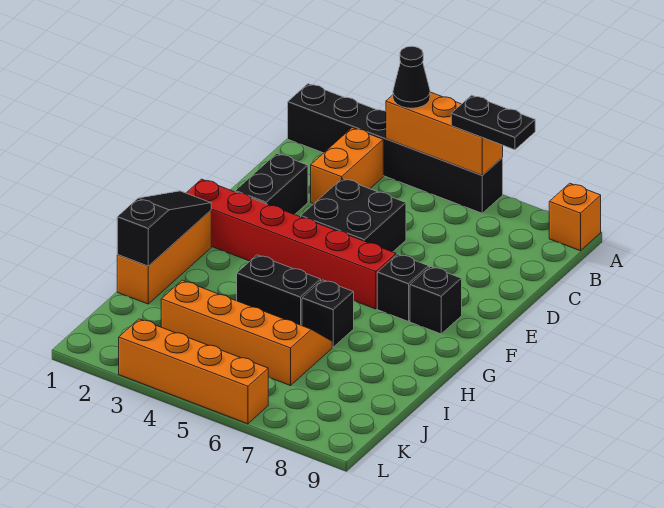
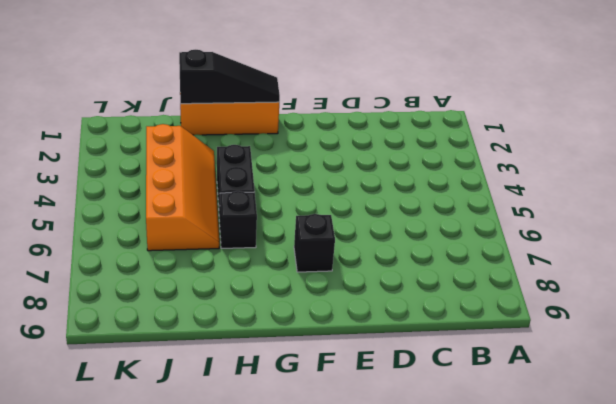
none -> black brick A1:A6 level 1
none -> orange brick A9 level 1
none -> orange brick B3:C3 level 1

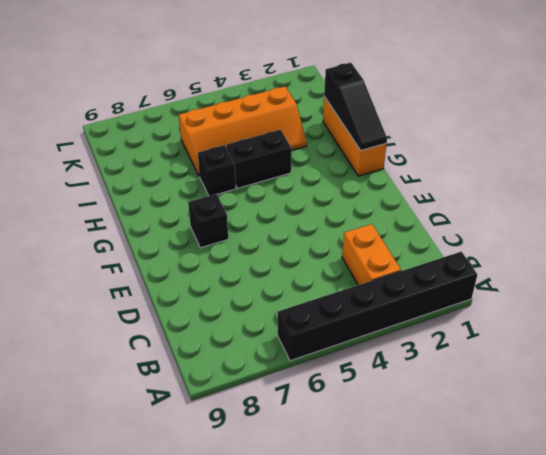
none -> orange brick A9 level 1
none -> black brick D2:E2 level 1
none -> black brick D4:E5 level 1

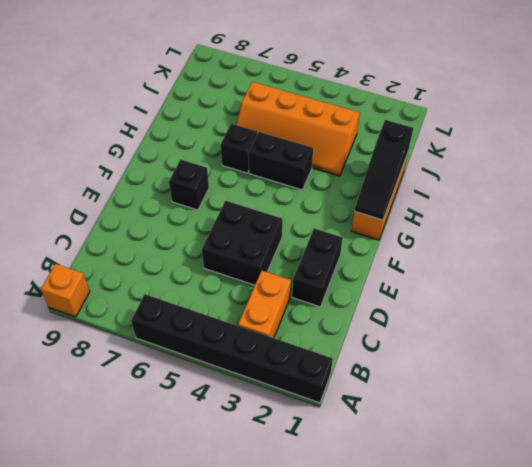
none -> red brick F1:F6 level 1
none -> black brick F8 level 1
none -> orange brick L3:L6 level 1

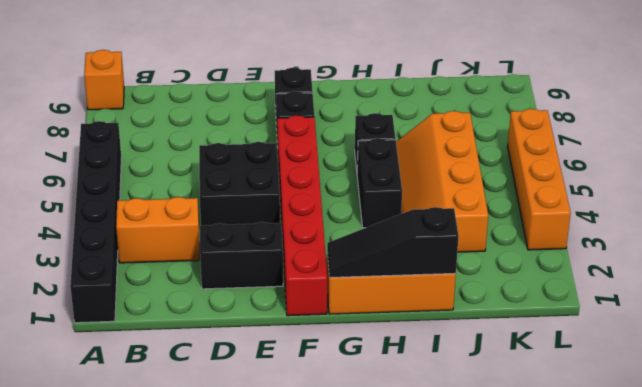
none -> orange brick A4:A6 level 2
none -> black cone A4 level 3
none -> black plate A6:A7 level 3

